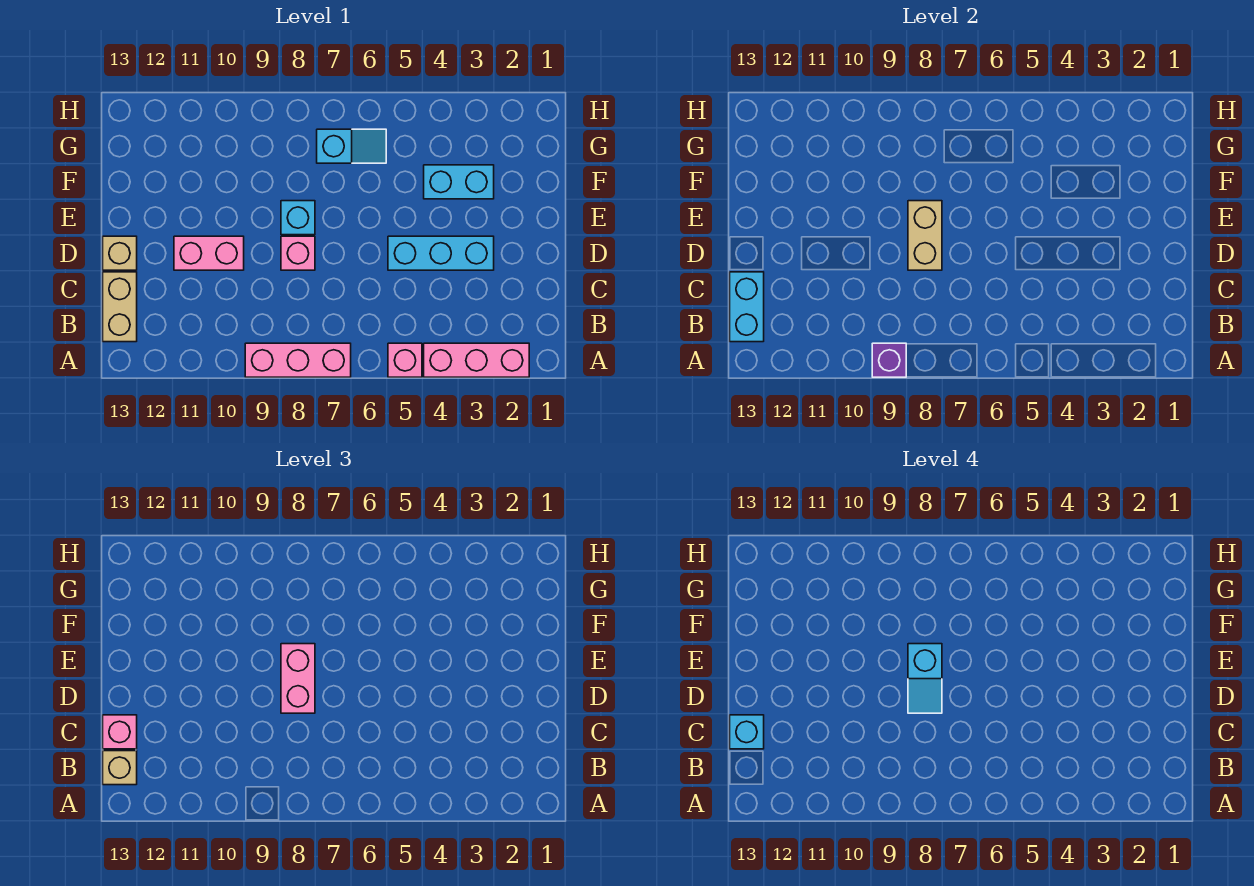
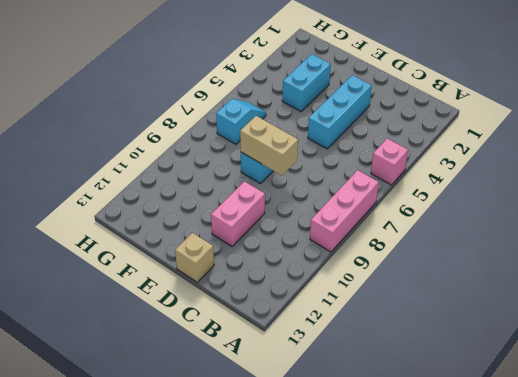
none -> pink brick A2:A4 level 1
none -> tan brick B13:C13 level 1
none -> pink brick D8 level 1

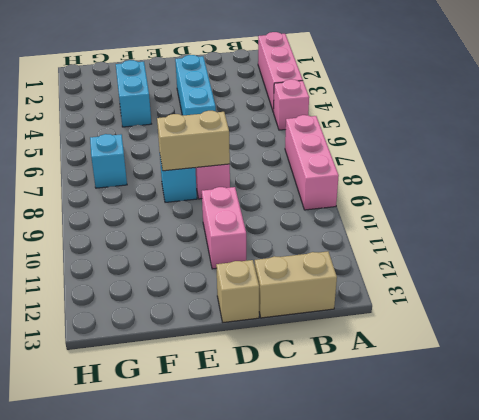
none -> purple brick A9 level 2
none -> cyan brick B13:C13 level 2
none -> tan brick B13 level 3

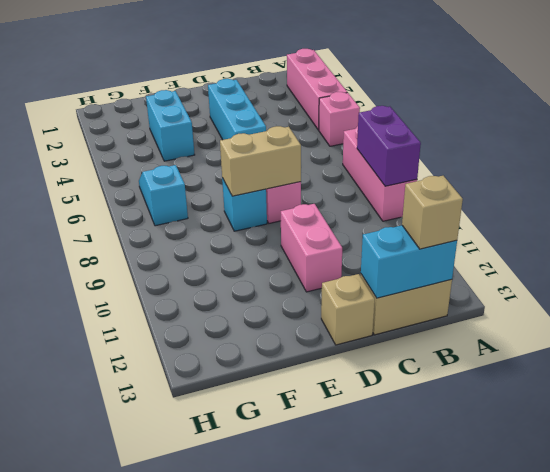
purple brick A8:A9 level 2 -> purple brick A9 level 2
none -> pink brick C13 level 3
none -> pink brick D8:E8 level 3
none -> cyan brick C13 level 4

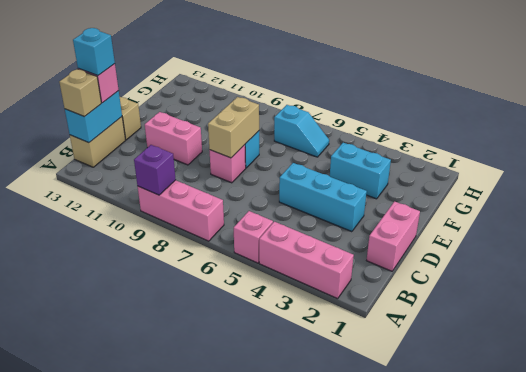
pink brick C1:D1 level 1 -> pink brick D8:E8 level 3
none -> cyan slope D8:E8 level 4 top E

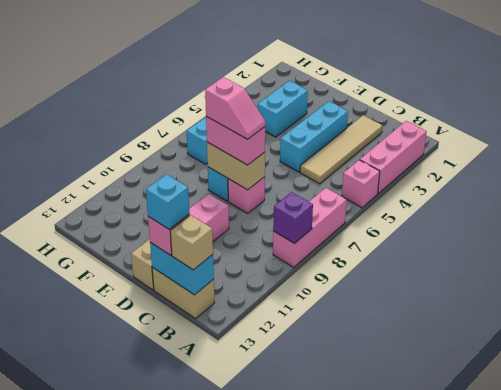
tan tile C2:C5 level 1 -> none
pink slope D8:E8 level 4 top E -> cyan slope D8:E8 level 4 top E

